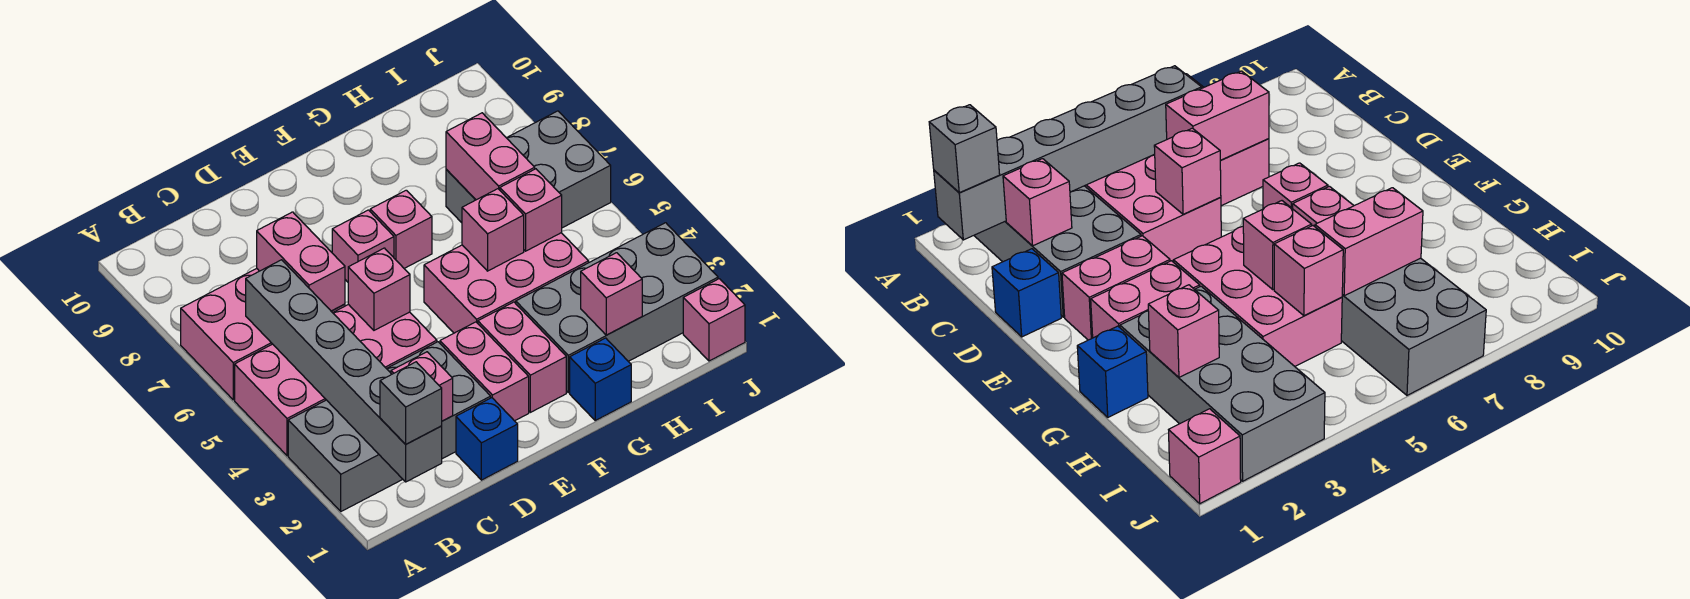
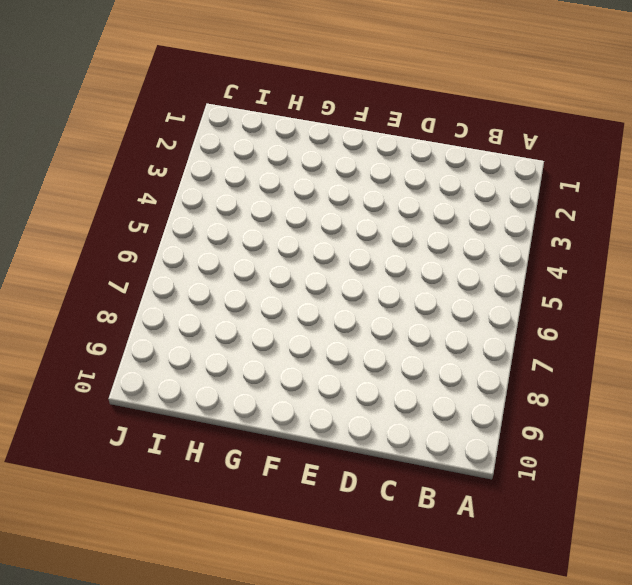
none -> grey brick A2:D3 level 1
none -> pink brick A4:D5 level 1
none -> pink brick A6:C7 level 1

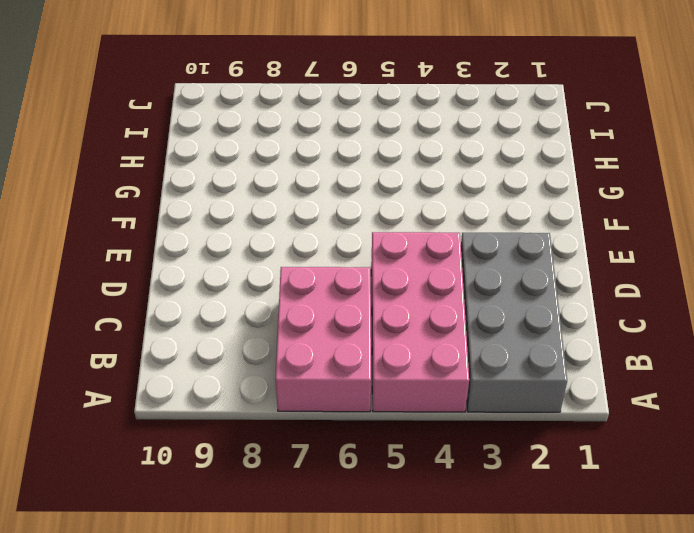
none -> blue brick D1 level 1
none -> pink brick E2:E3 level 1
none -> pink brick E7 level 1

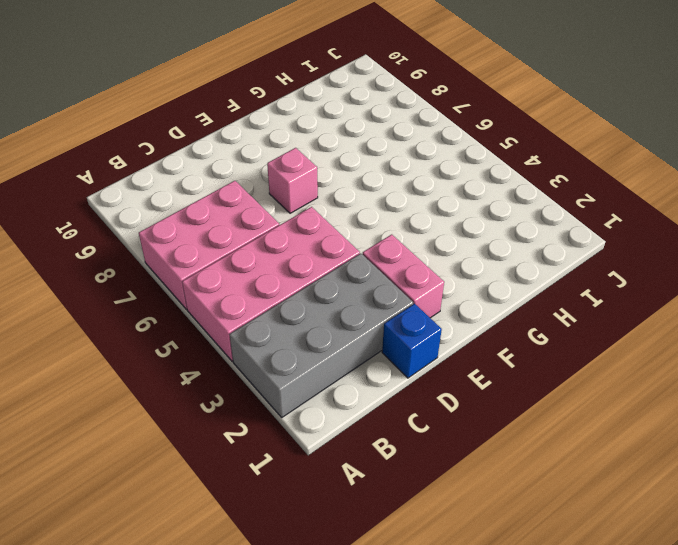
none -> pink brick F2:F3 level 1
none -> pink brick F4:H5 level 1
none -> pink brick F7 level 1

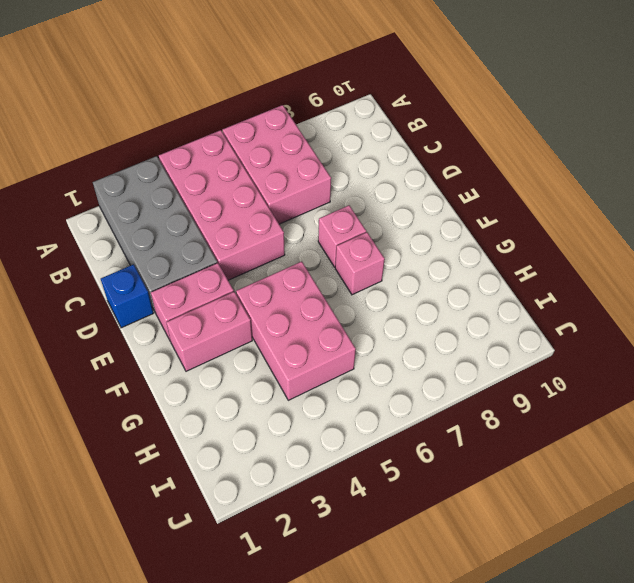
none -> blue brick G1 level 1
none -> grey brick G2:J3 level 1
none -> grey brick H6:J7 level 1

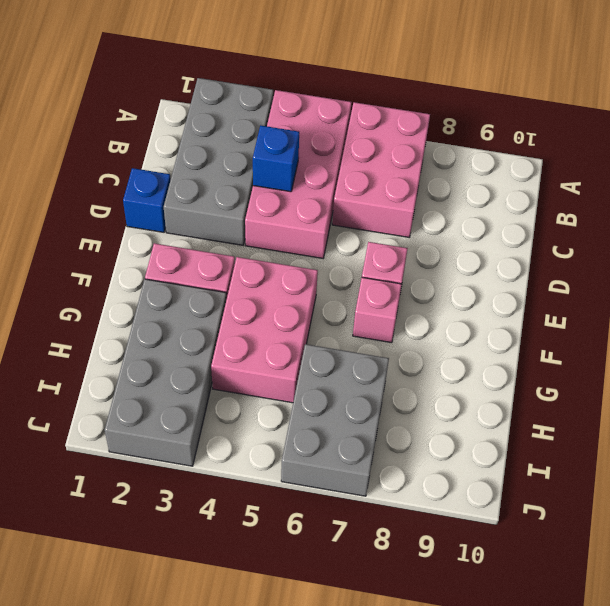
blue brick C4 level 2 -> blue brick G1 level 1
none -> pink brick E2:E3 level 1
none -> pink brick J1 level 1
none -> grey brick B1:B6 level 2

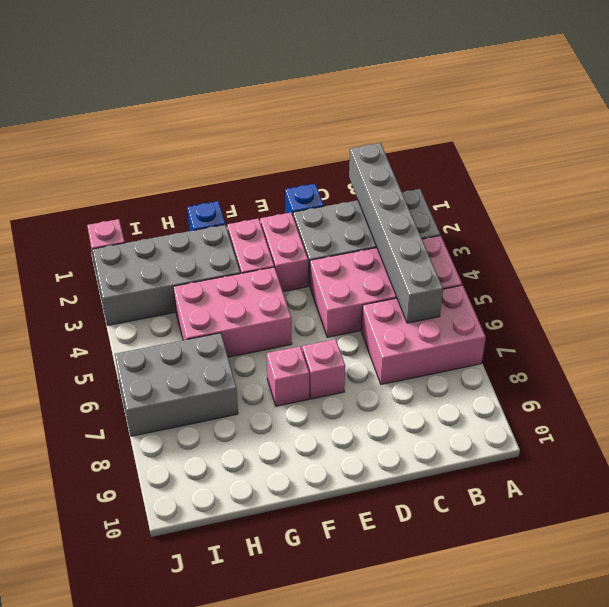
none -> pink brick C2 level 2
none -> pink brick C6:C7 level 2
none -> pink brick D5 level 2

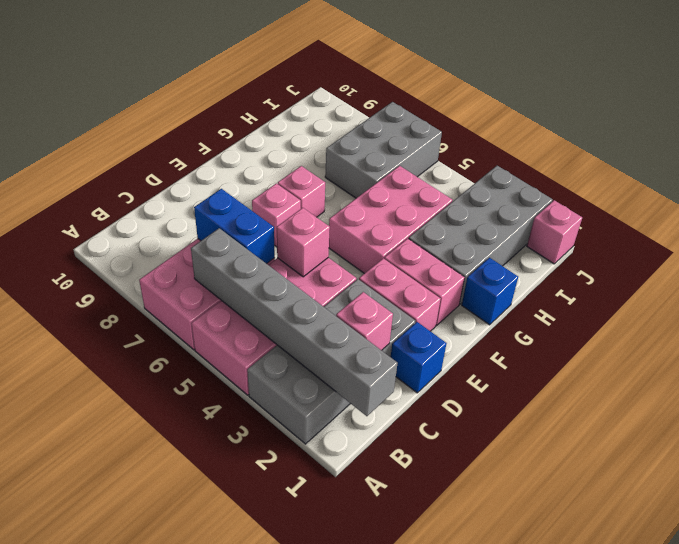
blue brick C6:C7 level 2 -> pink brick C6:C7 level 2
none -> pink brick G5 level 2
none -> pink brick H2 level 2
none -> pink brick H5 level 2

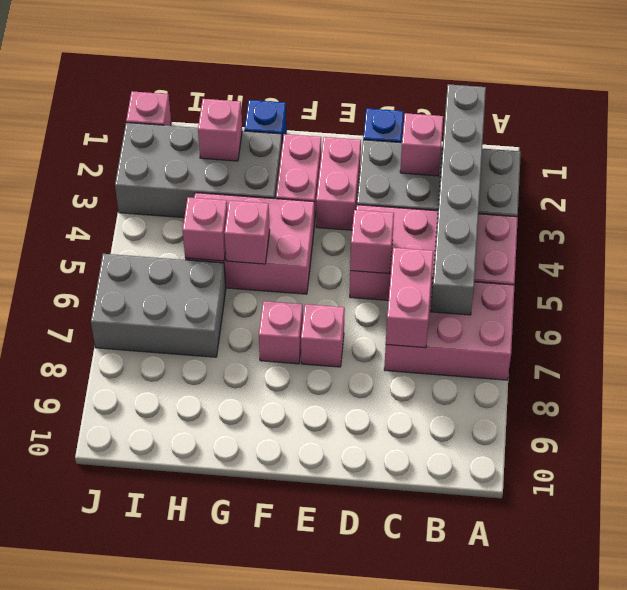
none -> pink brick H6:H7 level 2
none -> grey brick B1 level 3

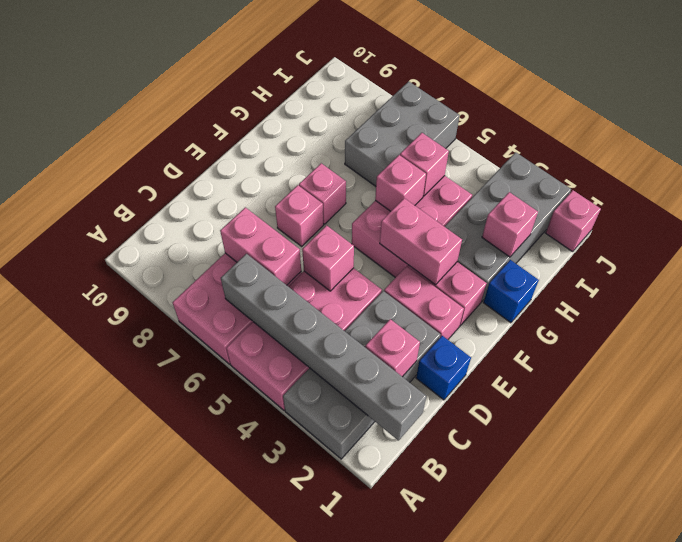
pink brick F3:F4 level 2 -> pink brick H6:H7 level 2
none -> grey brick B1 level 3

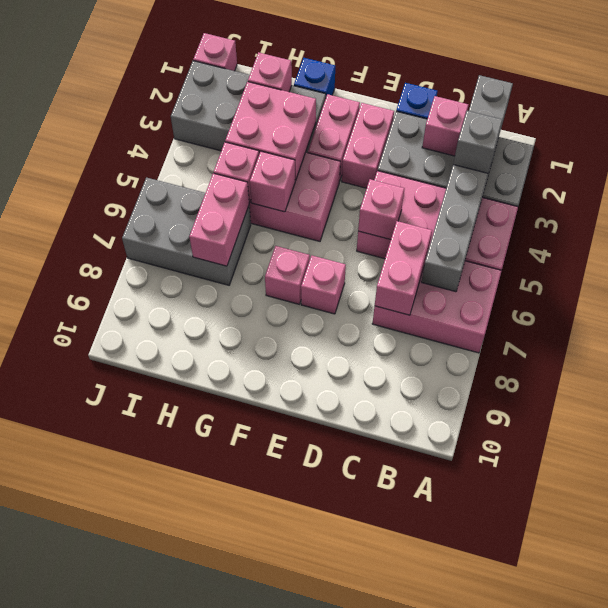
grey brick B3 level 3 -> grey brick B1 level 3
pink brick G3:H4 level 2 -> none

